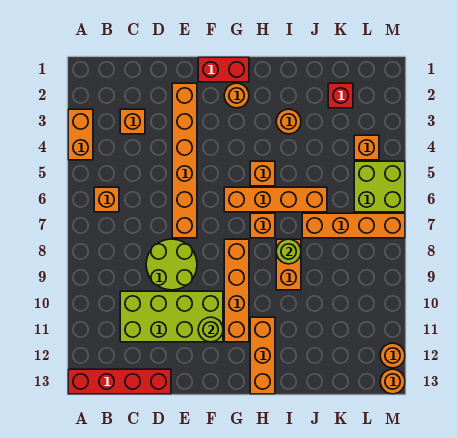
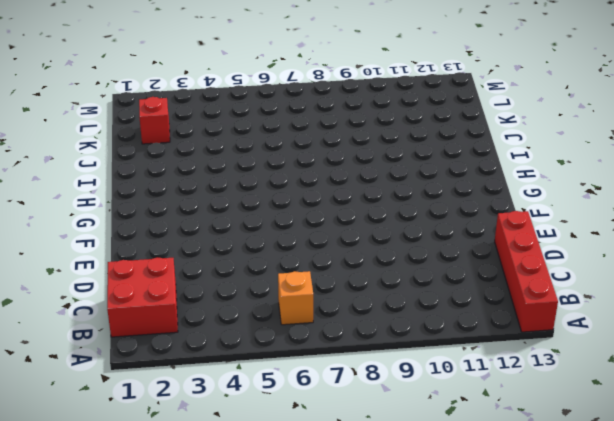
red brick B1:C2 level 1 -> none
none -> orange brick A3:A4 level 1
none -> orange brick C3 level 1
none -> lime brick C10:F11 level 1

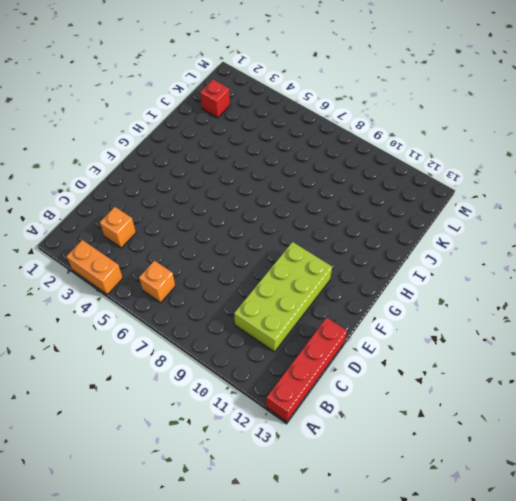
none -> lime round brick D8:E9 level 1
none -> orange brick E2:E7 level 1
none -> red brick F1:G1 level 1

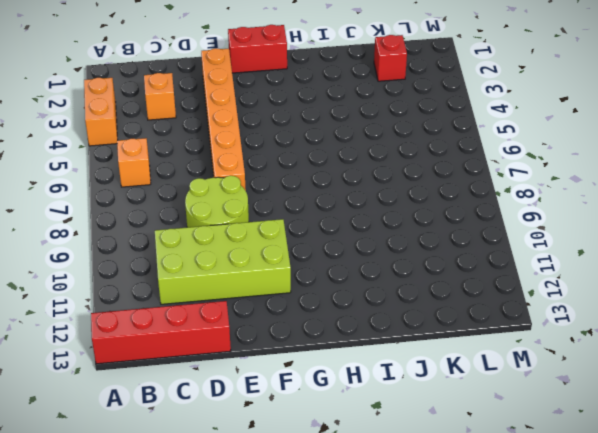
none -> orange round brick G2 level 1
none -> orange brick G6:J6 level 1
none -> orange brick G8:G11 level 1

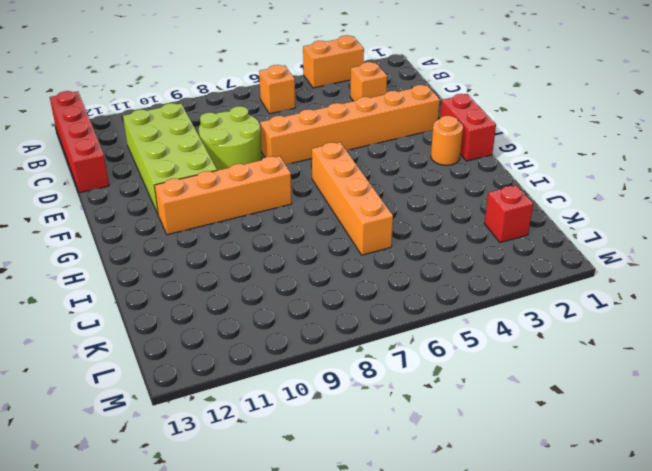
none -> orange brick H5 level 1
none -> orange brick H7 level 1
none -> orange brick H11:H13 level 1

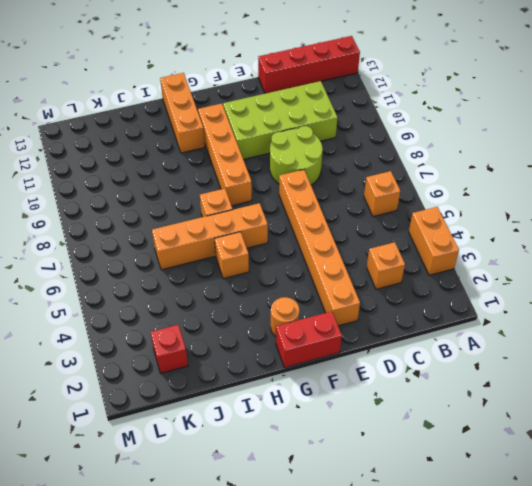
none -> orange round brick I3 level 1
none -> orange brick I8:I9 level 1
none -> orange brick J7:M7 level 1

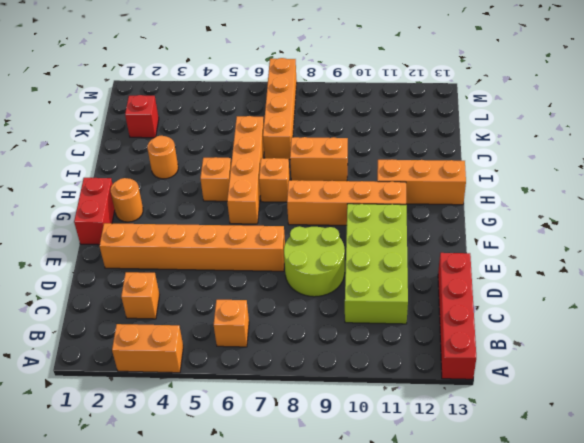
none -> orange brick L4 level 1
none -> lime brick L5:M6 level 1
none -> orange round brick M12 level 1

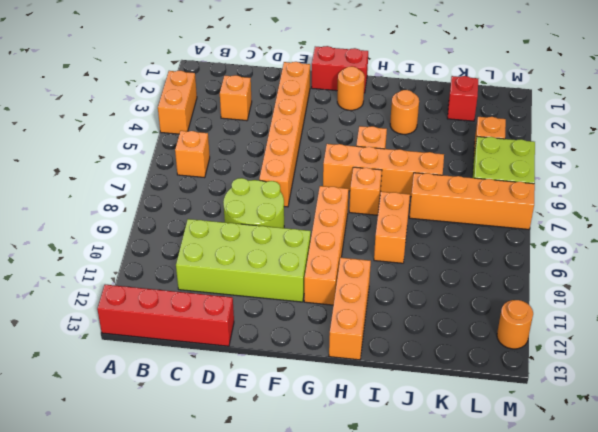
none -> orange round brick M13 level 1
none -> lime round brick F11 level 2
none -> lime round brick I8 level 2

